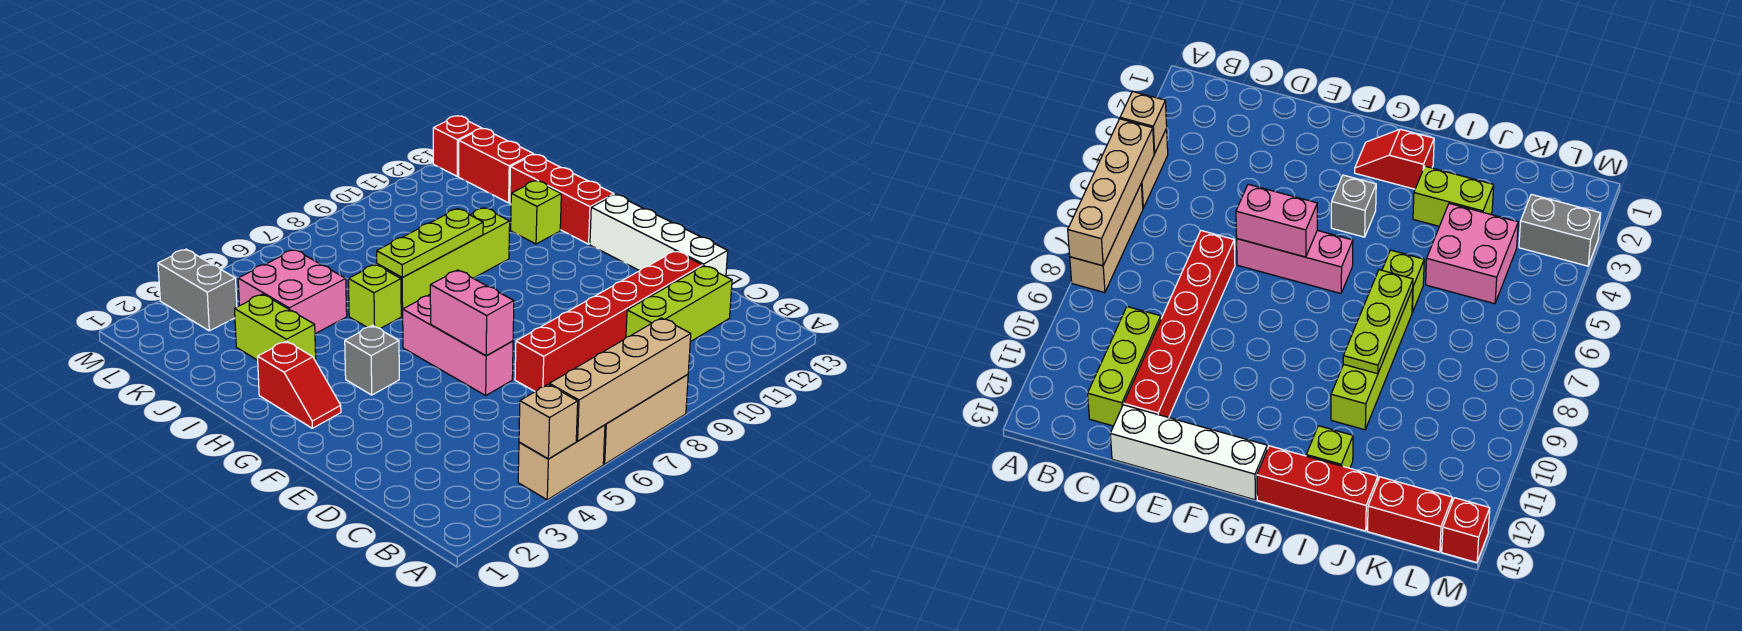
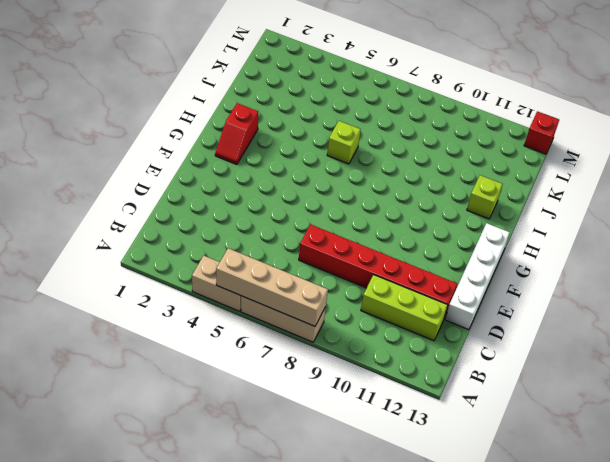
none -> pink brick E6:G6 level 1
none -> grey brick G4 level 1
none -> red brick H13:J13 level 1

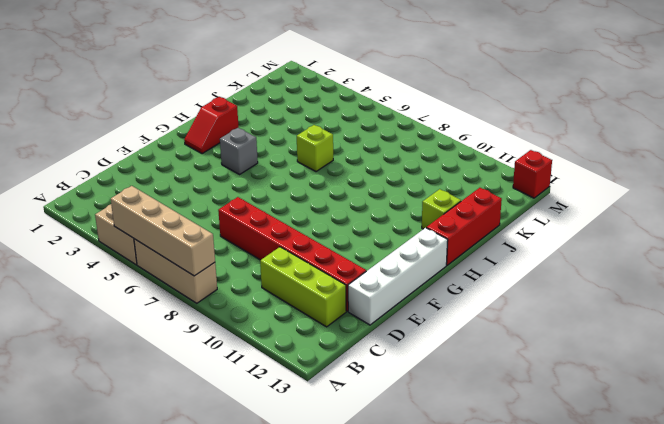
none -> pink brick E6:G6 level 1
none -> lime brick I3:J3 level 1
none -> lime brick I7:I10 level 1

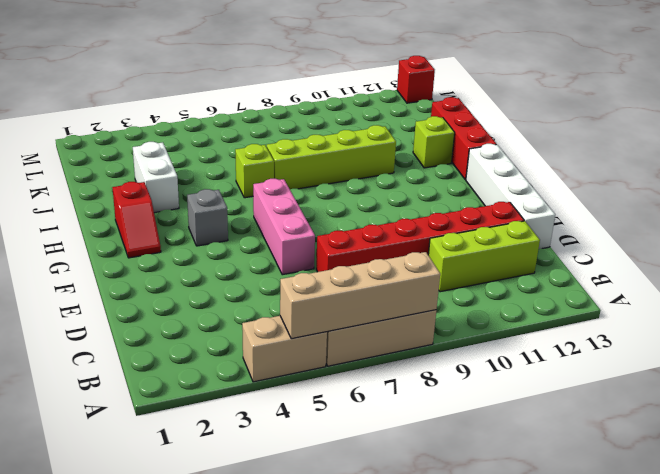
white brick I3:J3 level 1 -> lime brick I3:J3 level 1
none -> pink brick J4:K5 level 1
none -> red brick K13:L13 level 1
none -> grey brick L3:M3 level 1

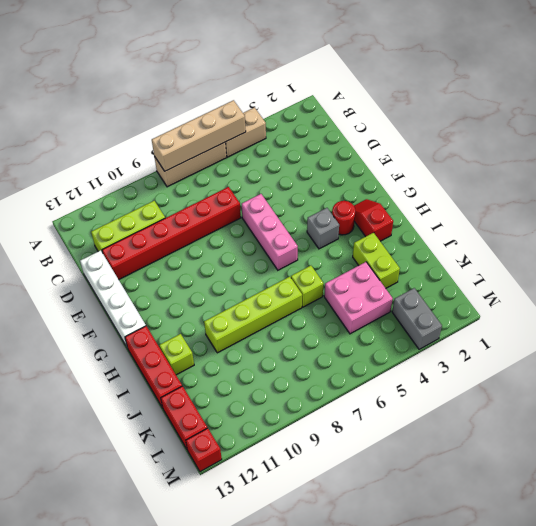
red round brick G3 level 1 -> none
none -> tan brick A4 level 2
none -> pink brick E6:F6 level 2
none -> lime plate I7:I9 level 2

